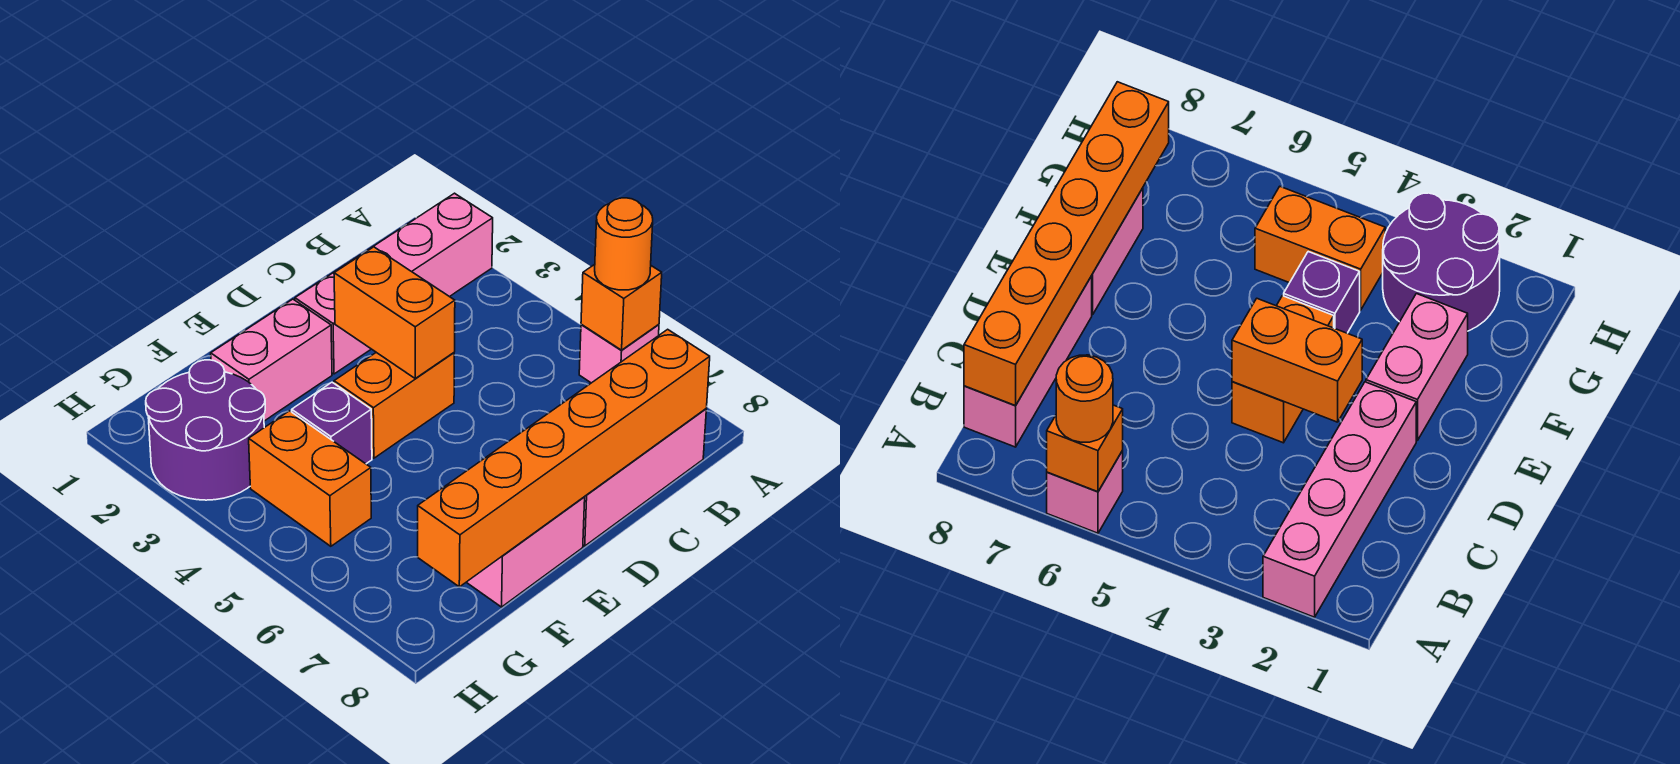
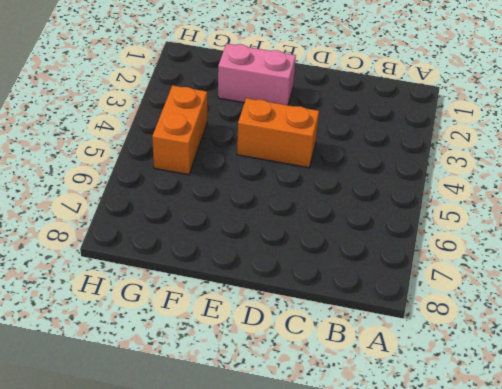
none -> pink brick A2:D2 level 1
none -> pink brick A6 level 1
none -> pink brick B8:D8 level 1

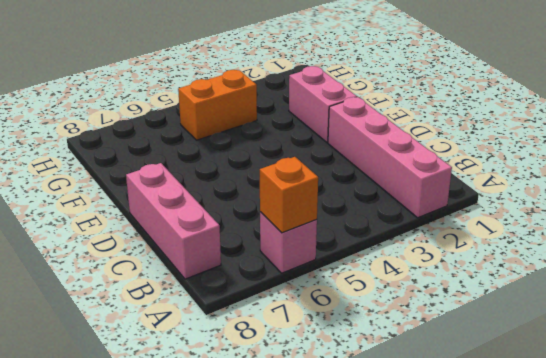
none -> orange brick D4:E4 level 1
none -> pink brick E8:F8 level 1
none -> purple brick F4 level 1

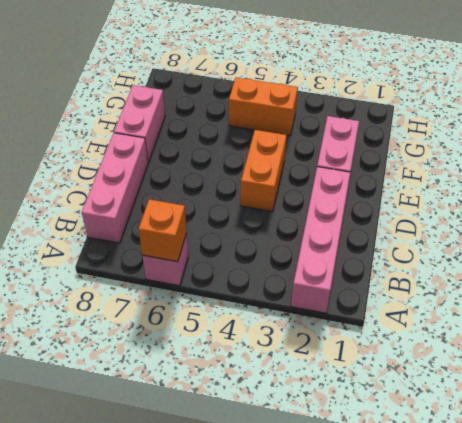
none -> purple brick F4 level 1
none -> purple round brick G2:H3 level 1
none -> orange brick B8:G8 level 2

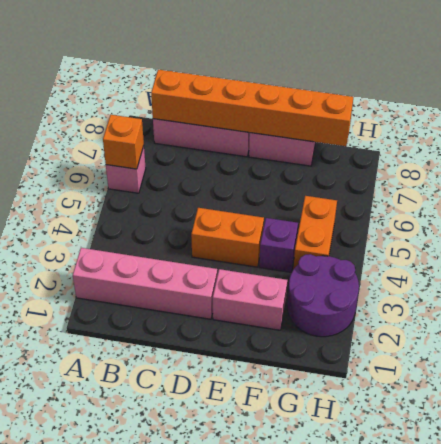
none -> orange brick D3:D4 level 2
none -> orange round brick A6 level 3

